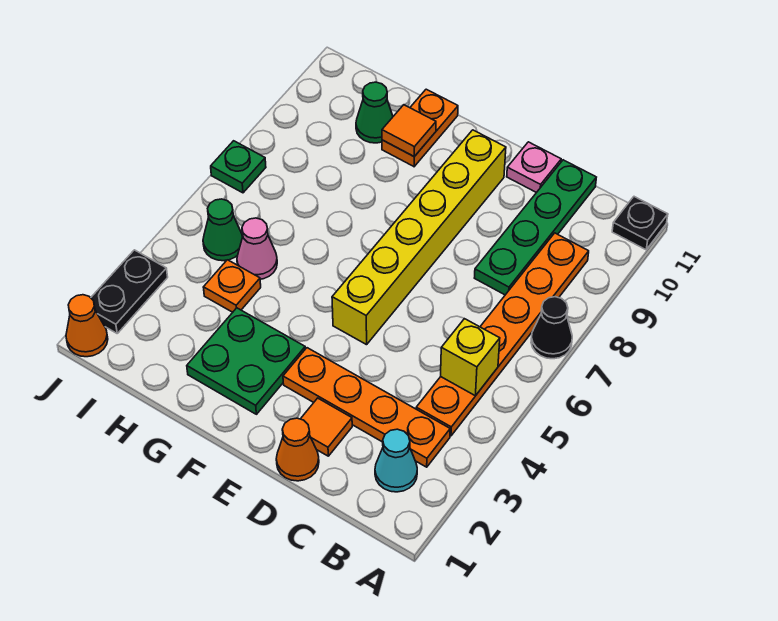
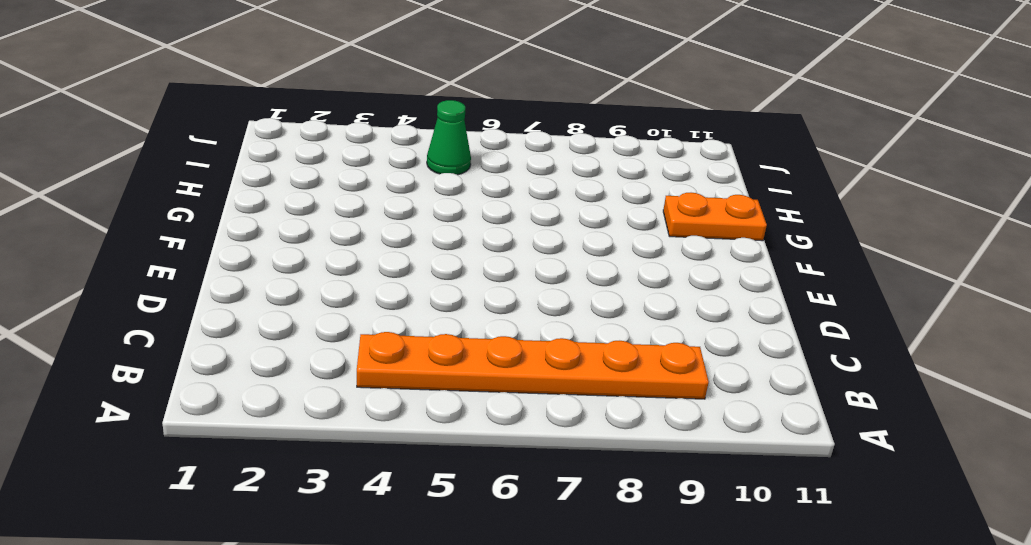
none -> black cone A7 level 1
none -> black plate A11 level 1
none -> cyan cone B2 level 1

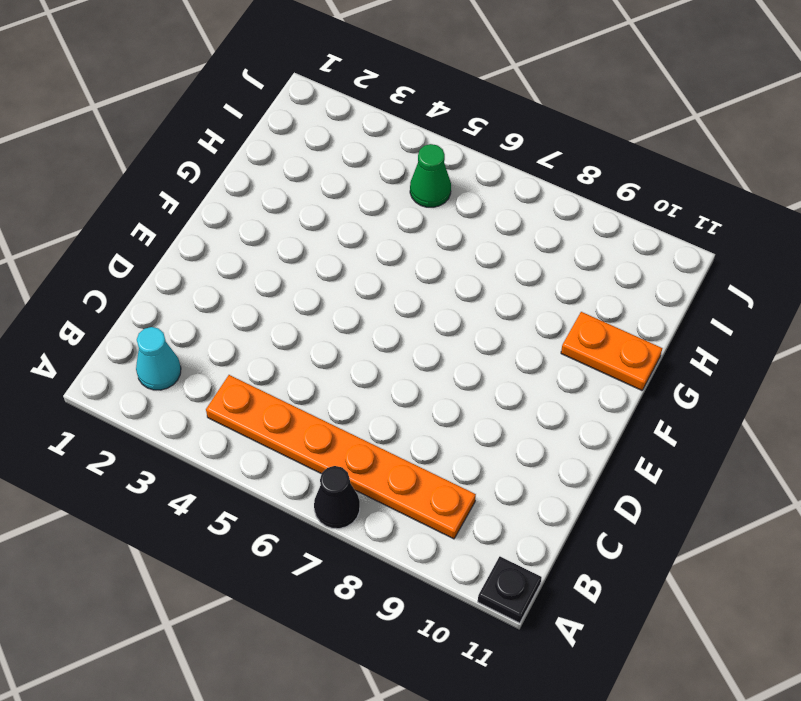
none -> orange plate B3:E3 level 1
none -> green plate C8:C11 level 1
none -> orange cone D1 level 1

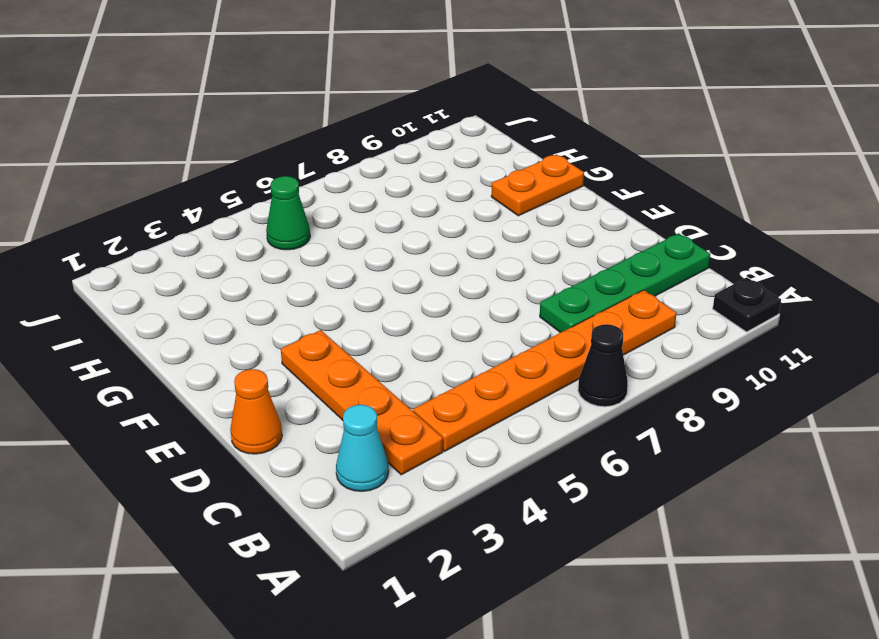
none -> orange tile D2 level 1
none -> pink plate D11 level 1
none -> yellow brick E5:E10 level 1

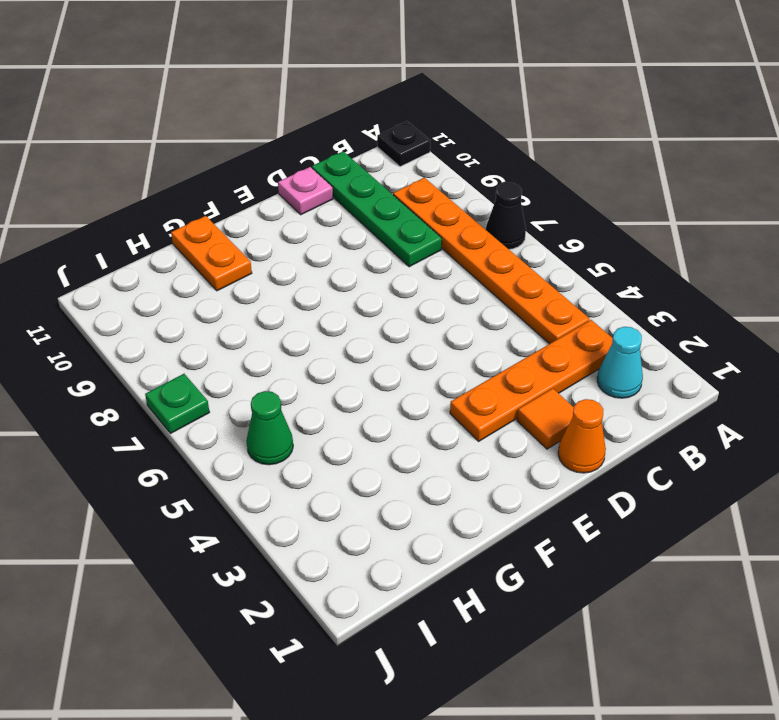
none -> yellow brick E5:E10 level 1
none -> green plate F2:G3 level 1
none -> orange plate H4 level 1

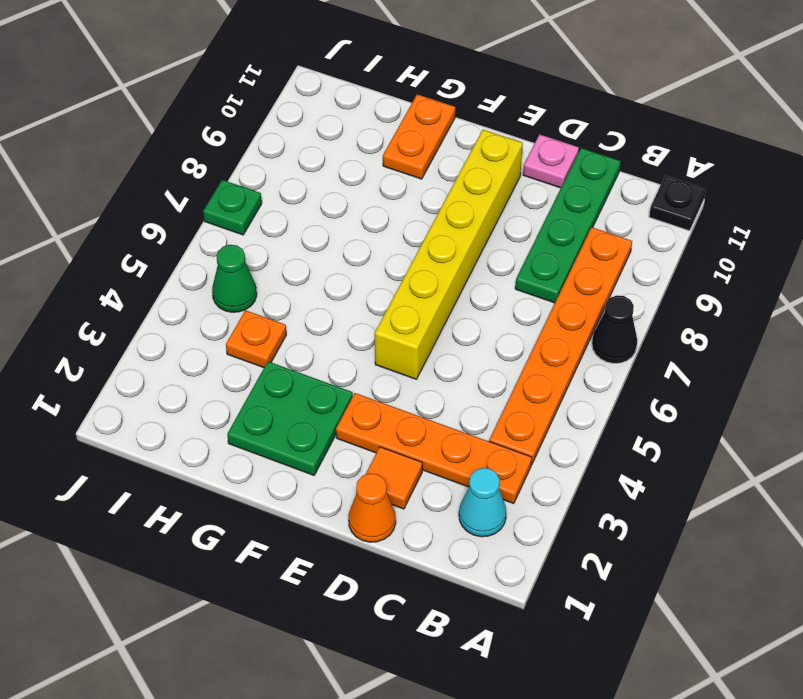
none -> pink cone H5 level 1
none -> green cone H10 level 1
none -> orange cone J1 level 1

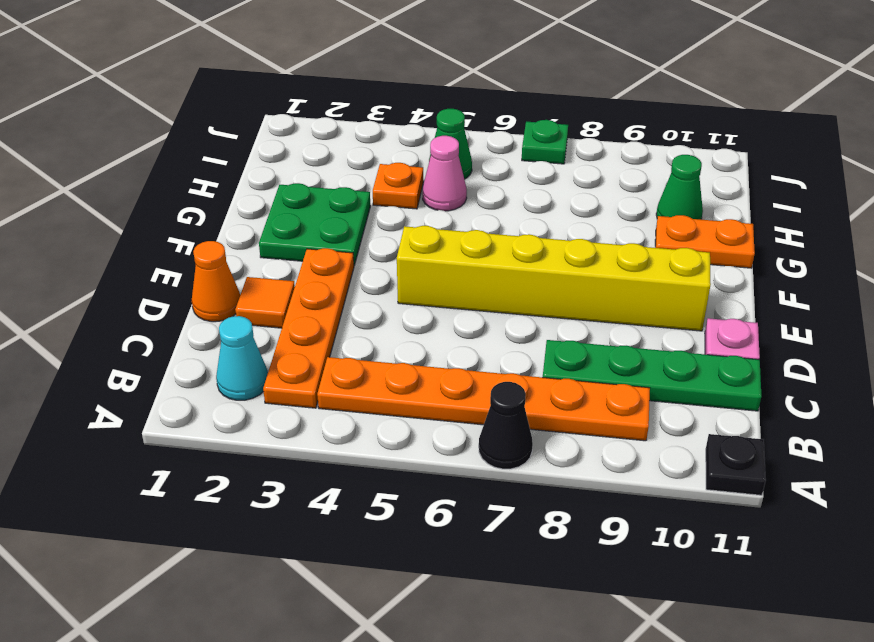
none -> orange cone J1 level 1
none -> black plate J2:J3 level 1
none -> yellow brick B5 level 2

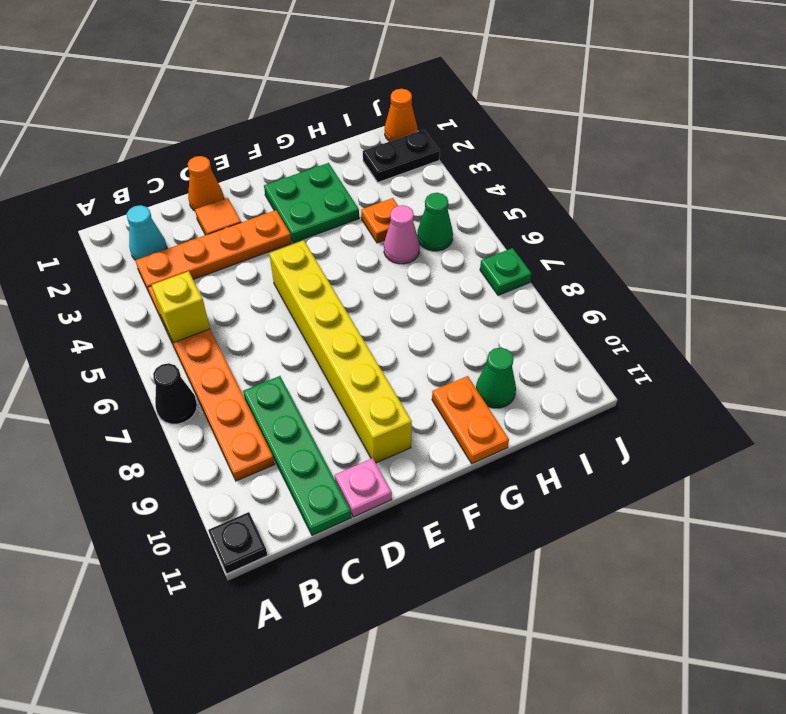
black plate I2:J2 level 1 -> black plate J2:J3 level 1
none -> orange tile G10 level 2

